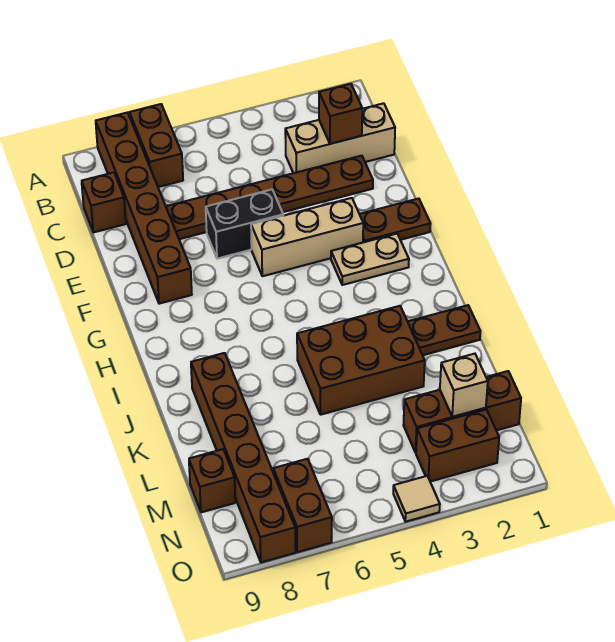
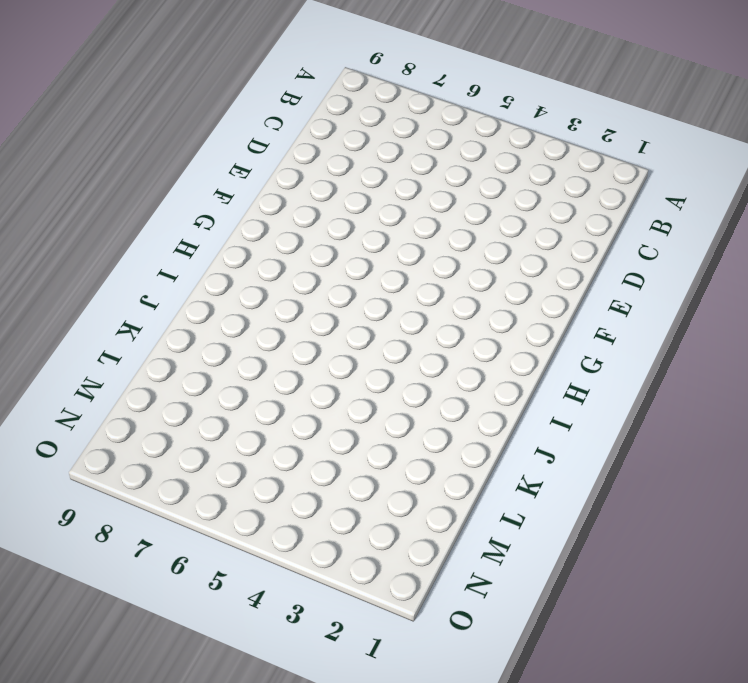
none -> brown brick A7:B7 level 1
none -> brown brick A8:F8 level 1
none -> tan brick C1:C3 level 1

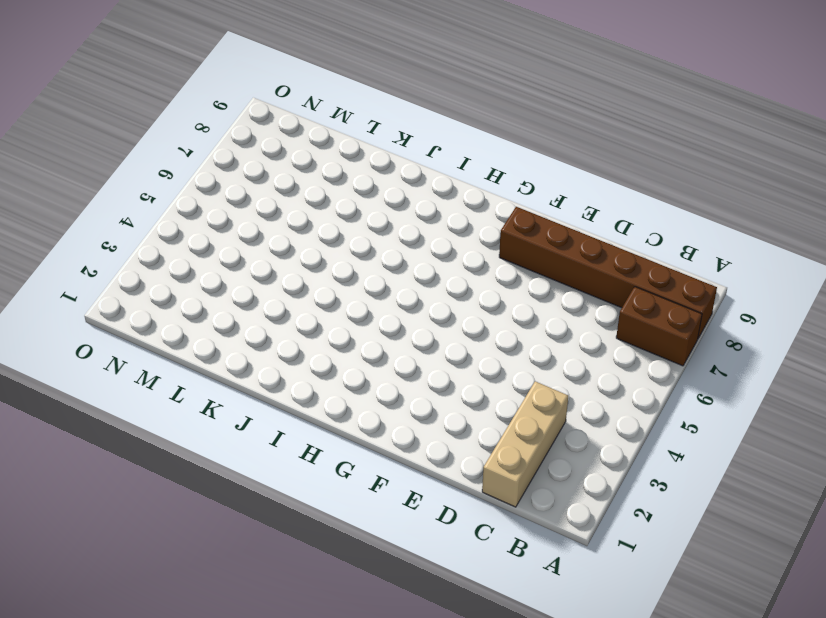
none -> brown brick C9 level 1
none -> brown plate D2:D7 level 1
none -> black brick E5:E6 level 1

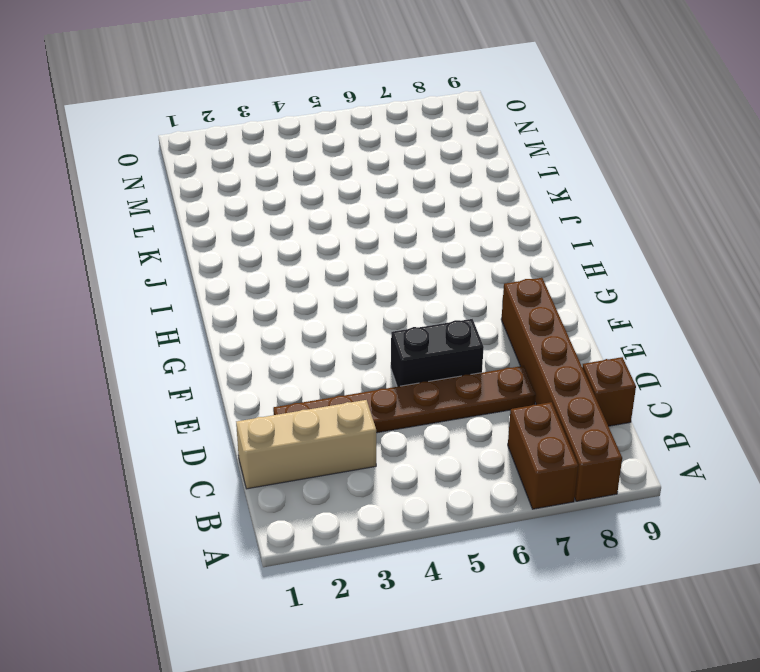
none -> brown plate F1:F2 level 1
none -> tan brick F3:F5 level 1
none -> tan plate G2:G3 level 1

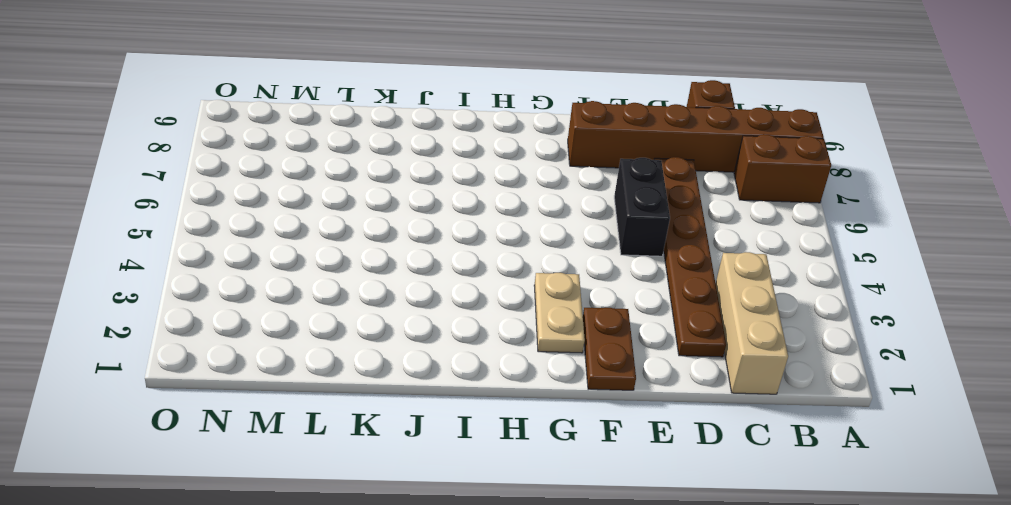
none -> tan brick F3:F5 level 1
none -> brown plate J1:J2 level 1
none -> brown brick J3:K5 level 1

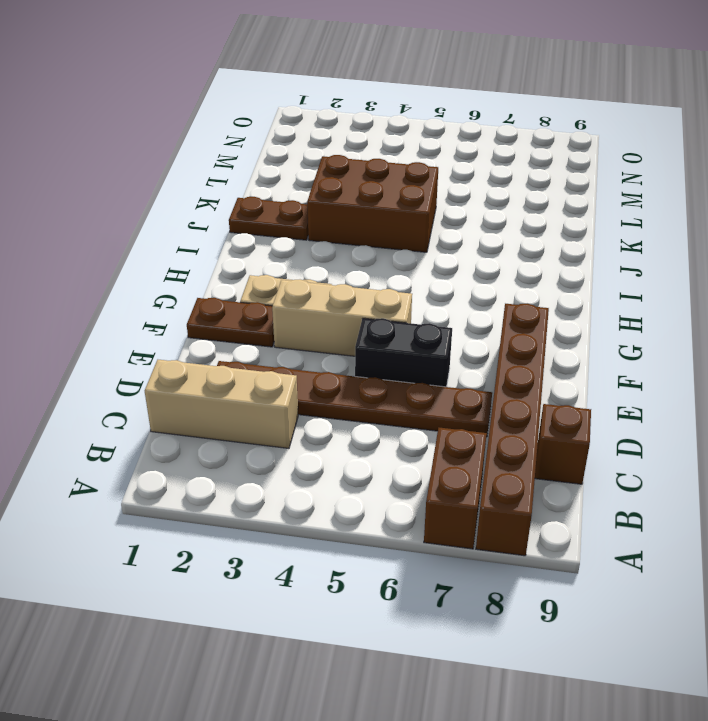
none -> brown brick J8:O8 level 1
none -> brown brick M1:M3 level 1
none -> brown brick M9 level 1

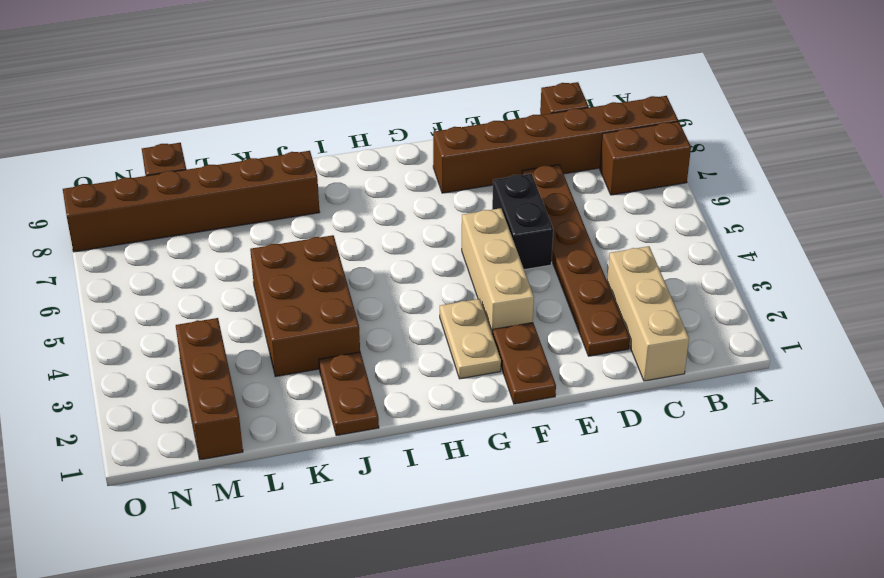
none -> brown brick N2:N3 level 1
none -> brown brick N7:O7 level 1
none -> tan tile O4 level 1

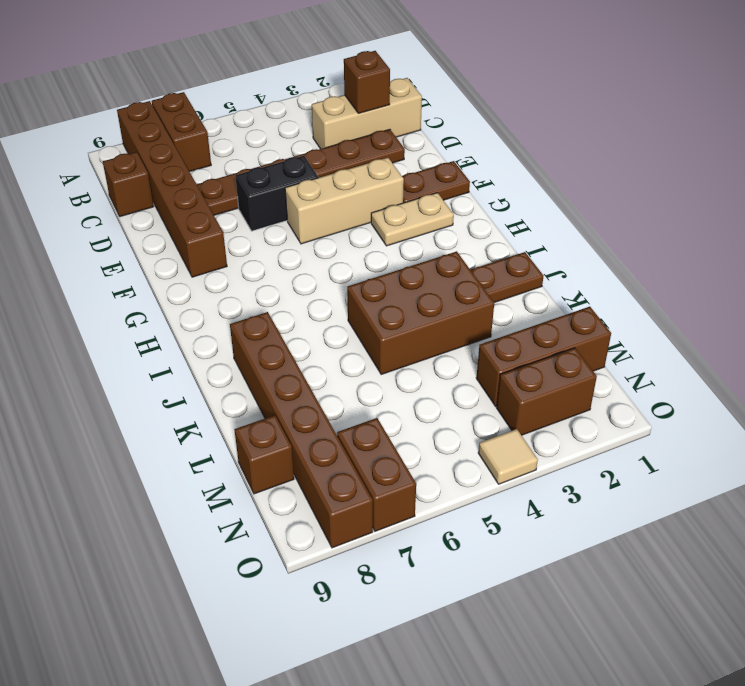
none -> tan brick M2 level 2

